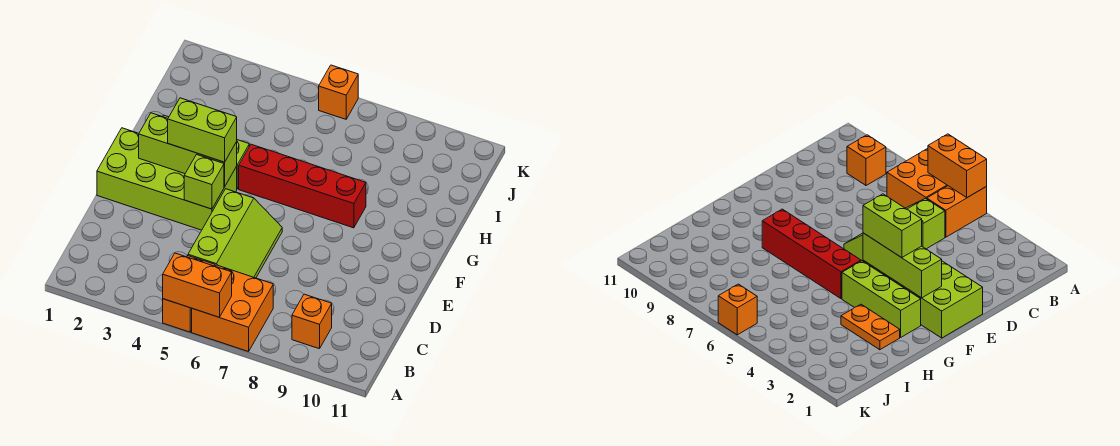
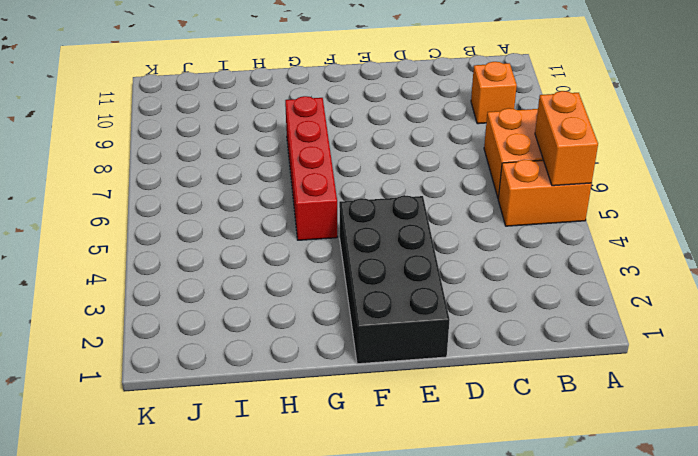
black brick E1:F4 level 1 -> lime brick E1:F4 level 1
none -> lime slope C5:E6 level 1 top 5
none -> lime brick G2:G4 level 1
none -> orange plate H2:H3 level 1

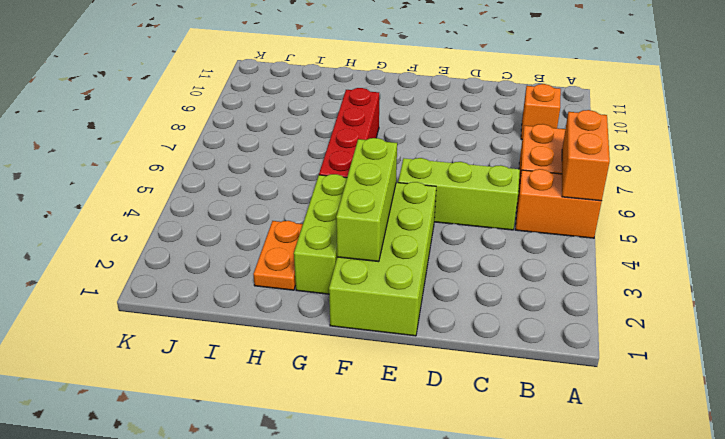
none -> orange brick K6 level 1
none -> lime brick E4 level 2
none -> lime brick F3:F4 level 3

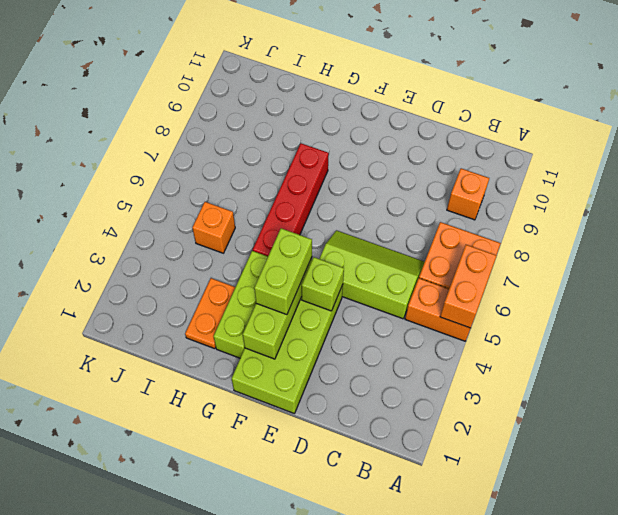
orange brick I5 level 1 -> orange brick K6 level 1

